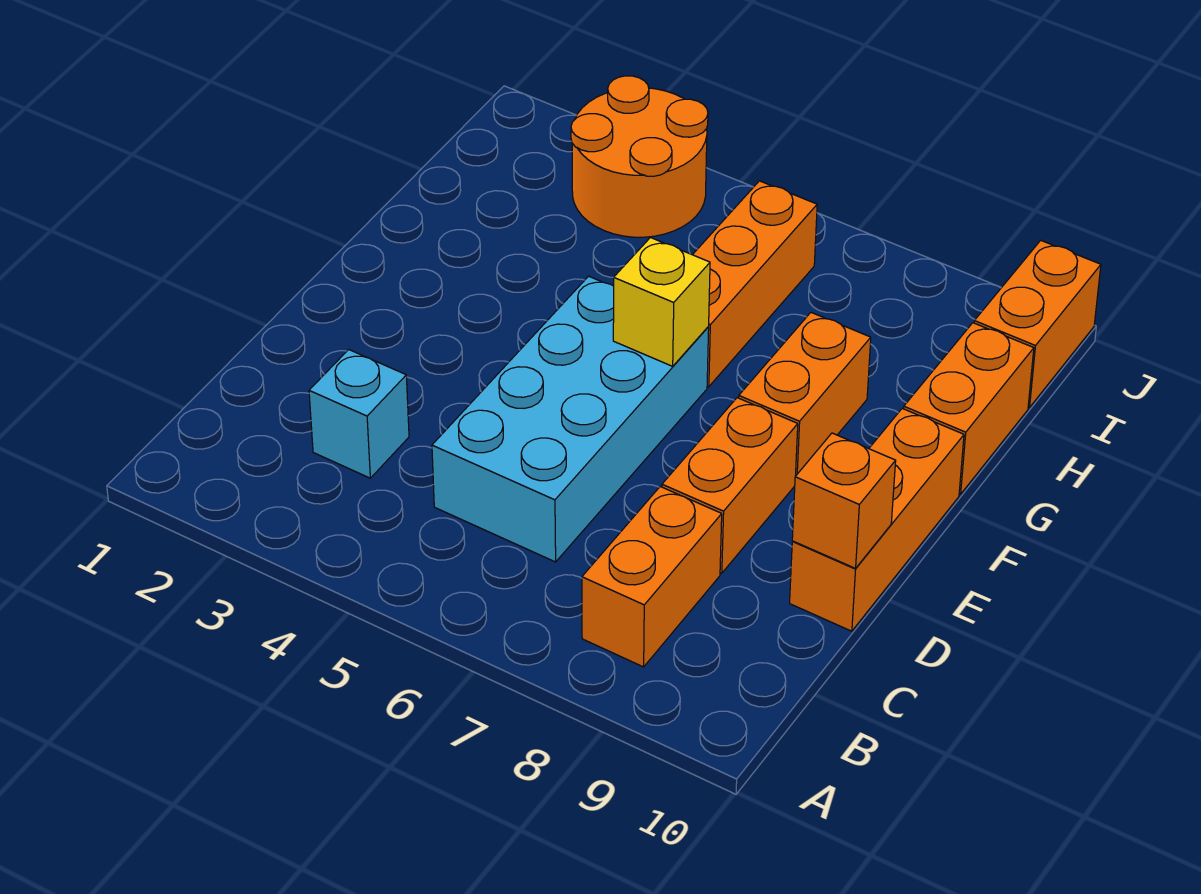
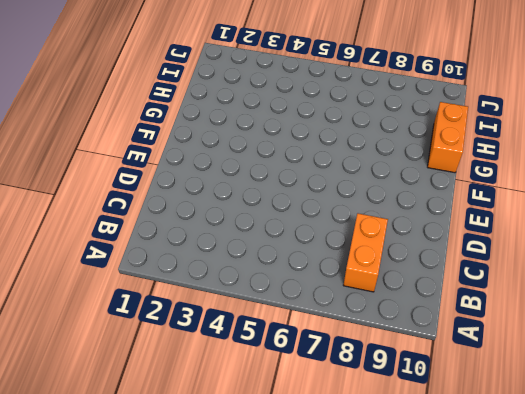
none -> cyan brick C3 level 1
none -> cyan brick C5:F6 level 1
none -> orange brick D8:E8 level 1

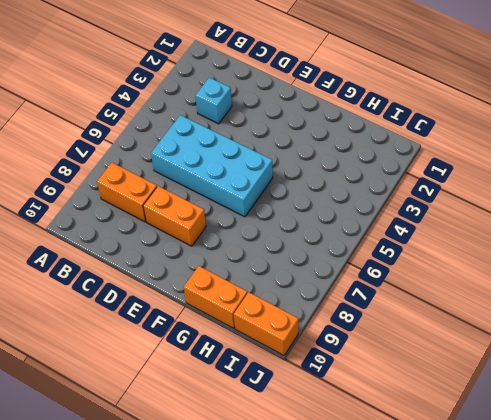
none -> orange brick D10:F10 level 1
none -> orange brick F8:G8 level 1
none -> orange brick G6:I6 level 1

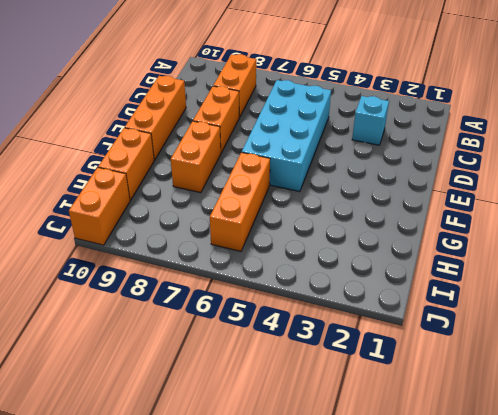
none -> orange round brick I3:J4 level 1
none -> orange brick D10 level 2
none -> yellow brick F6 level 2

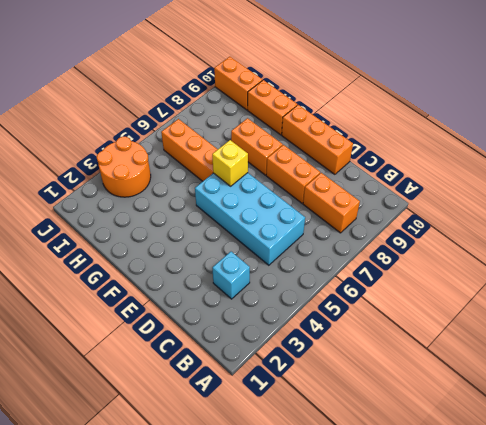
none -> orange brick D10 level 2

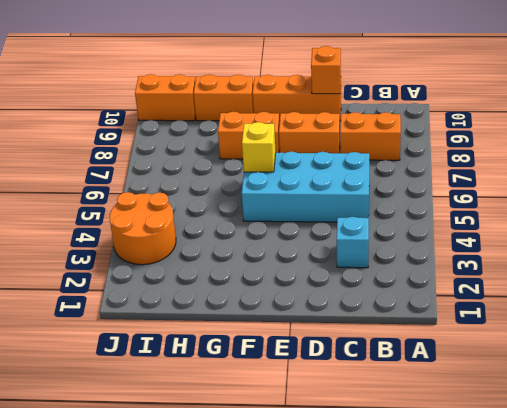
none -> orange brick G6:I6 level 1

